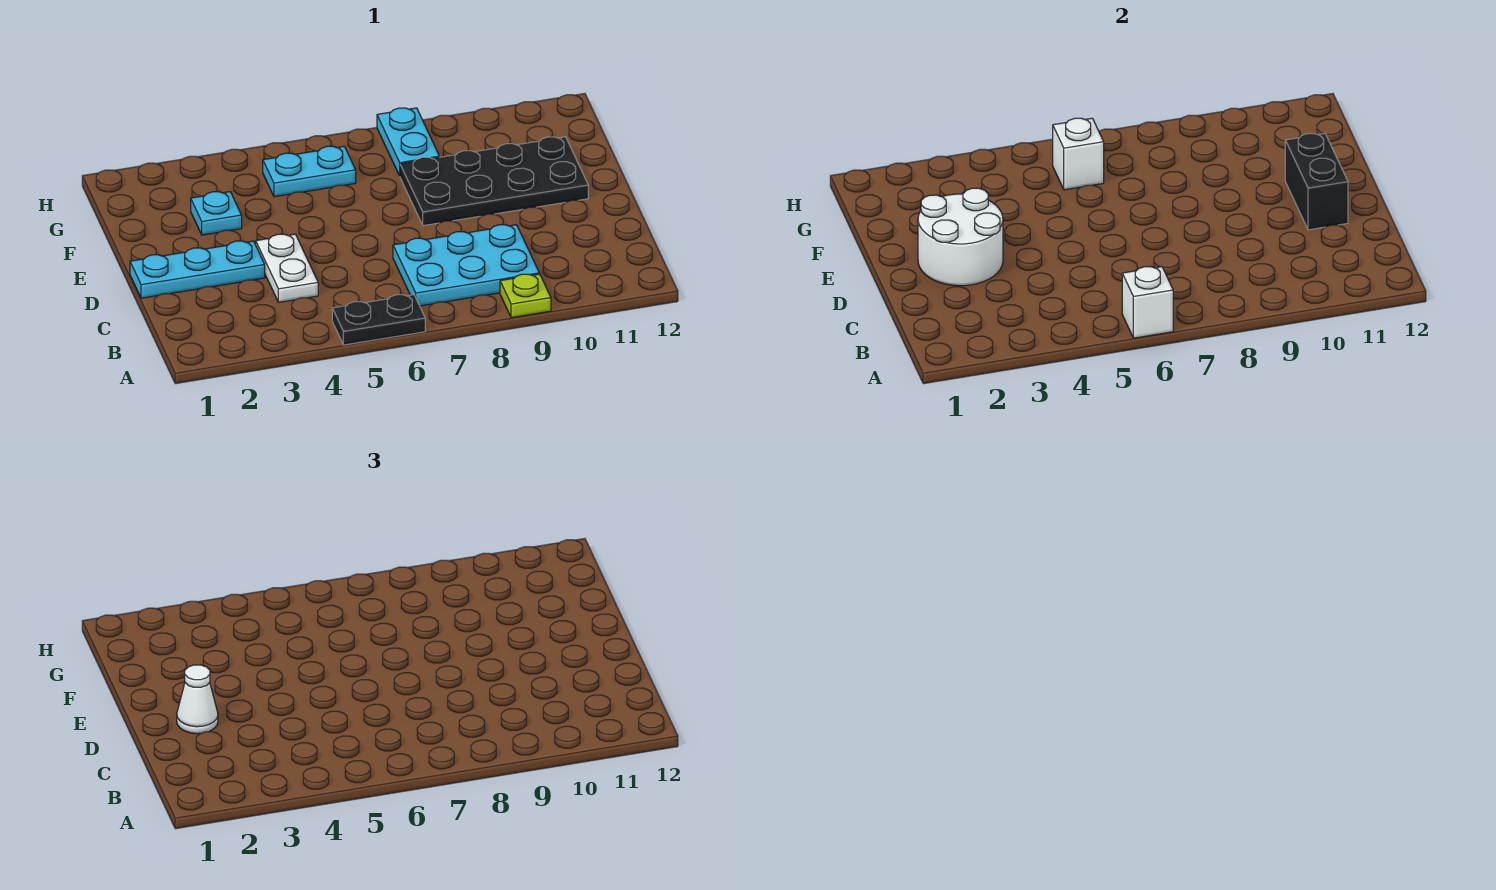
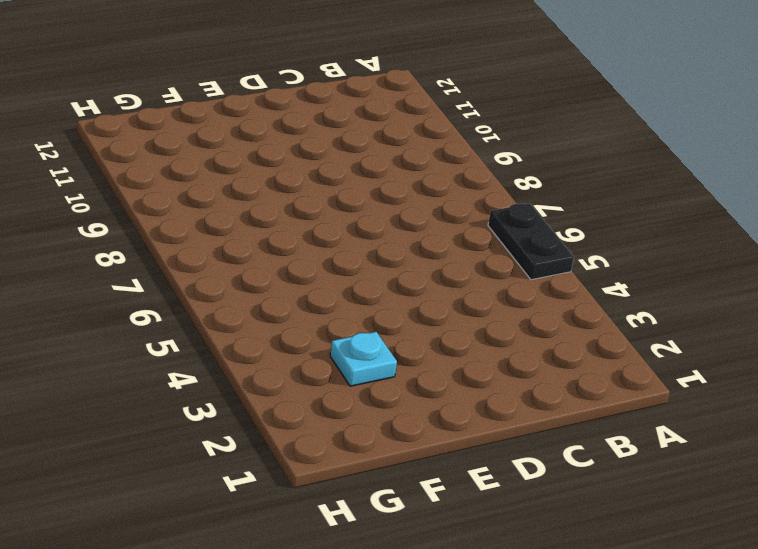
none -> lime plate A9 level 1
none -> cyan plate B7:C9 level 1
none -> white plate C4:D4 level 1

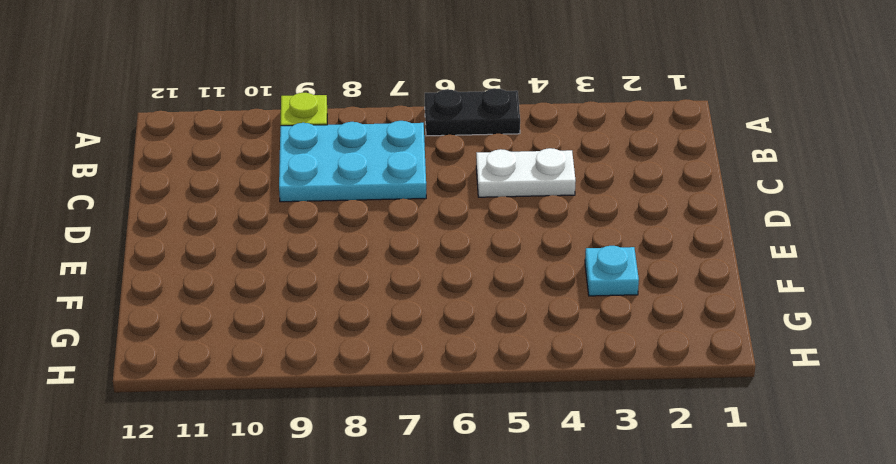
white plate C4:C5 level 1 -> white plate C4:D4 level 1
none -> cyan plate D1:D3 level 1
none -> black plate E8:F11 level 1
none -> cyan plate G5:G6 level 1

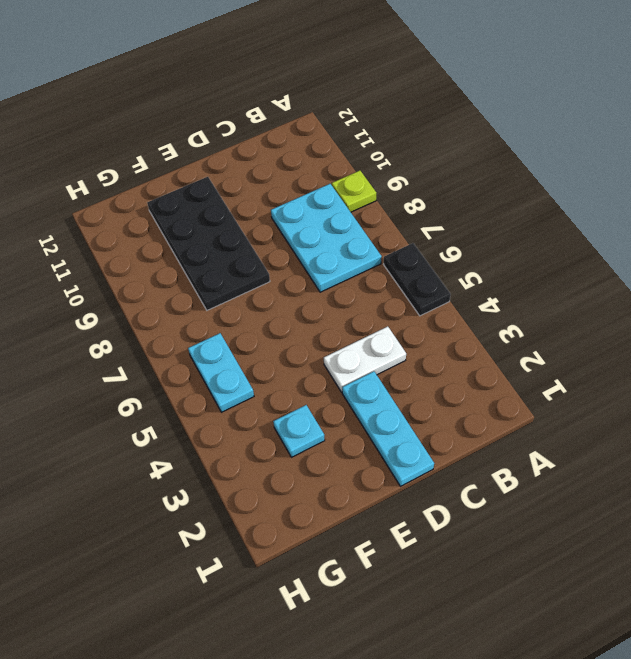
none -> cyan plate G8:H8 level 1
none -> white brick A6 level 2
none -> white round brick D2:E3 level 2

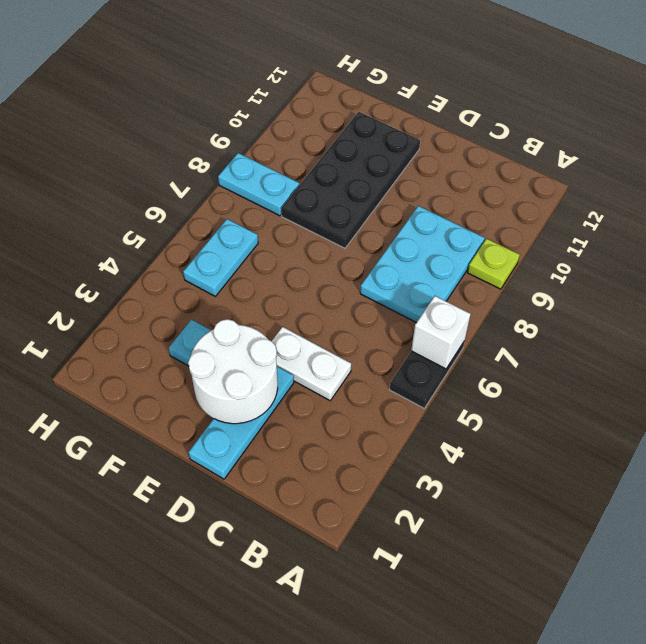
none -> black brick D11:E11 level 2
none -> white brick G6 level 2
none -> white cone D2 level 3

